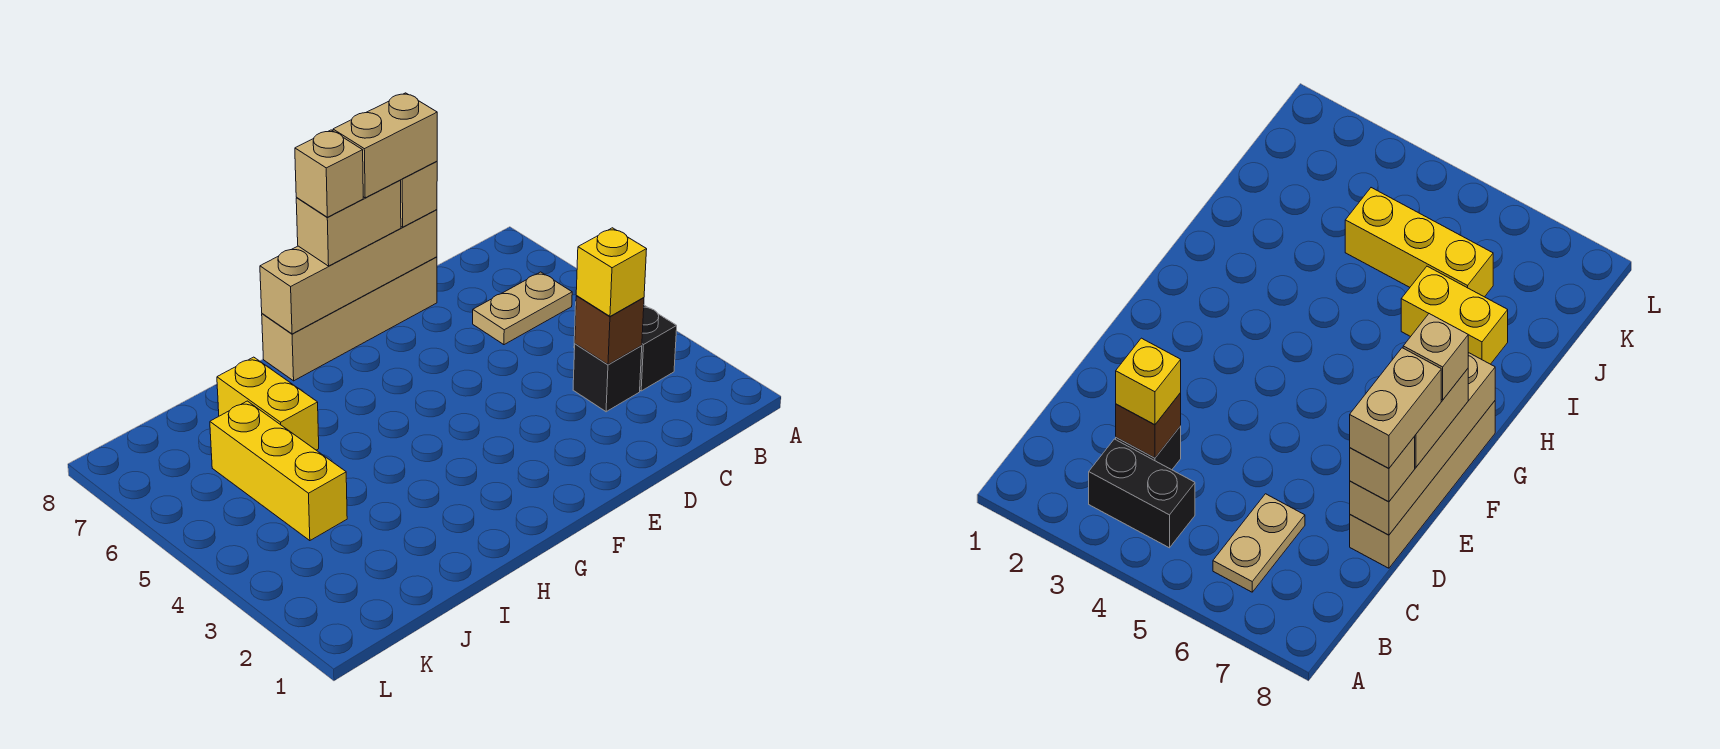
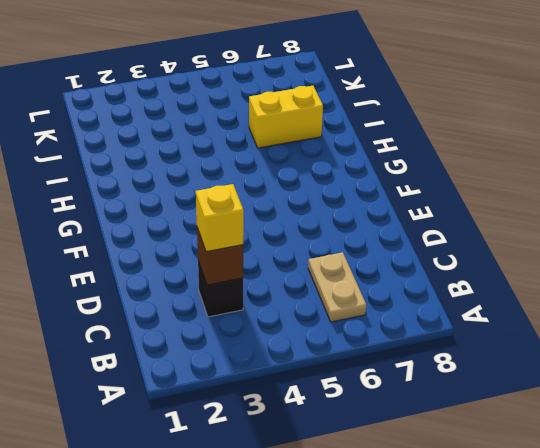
none -> black brick B3:B4 level 1
none -> tan brick D8:G8 level 1
none -> yellow brick J4:J6 level 1

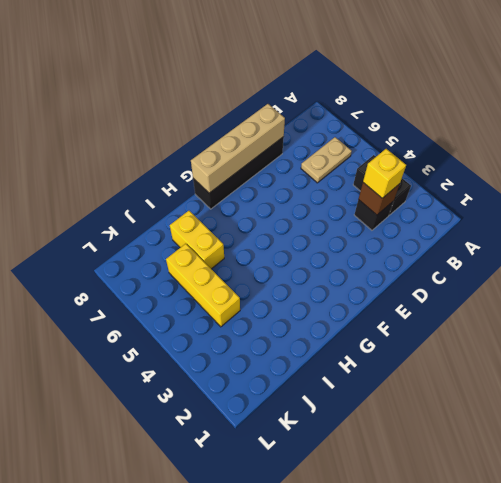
black brick D8:G8 level 1 -> tan brick D8:G8 level 1
none -> tan brick D8 level 3
none -> tan brick E8:F8 level 3
none -> tan brick D8:E8 level 4

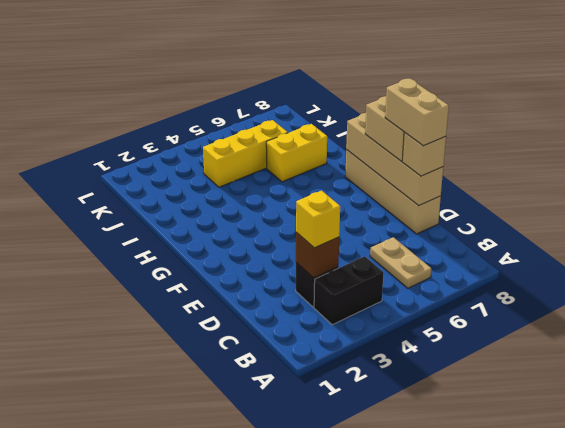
none -> tan brick F8 level 4

